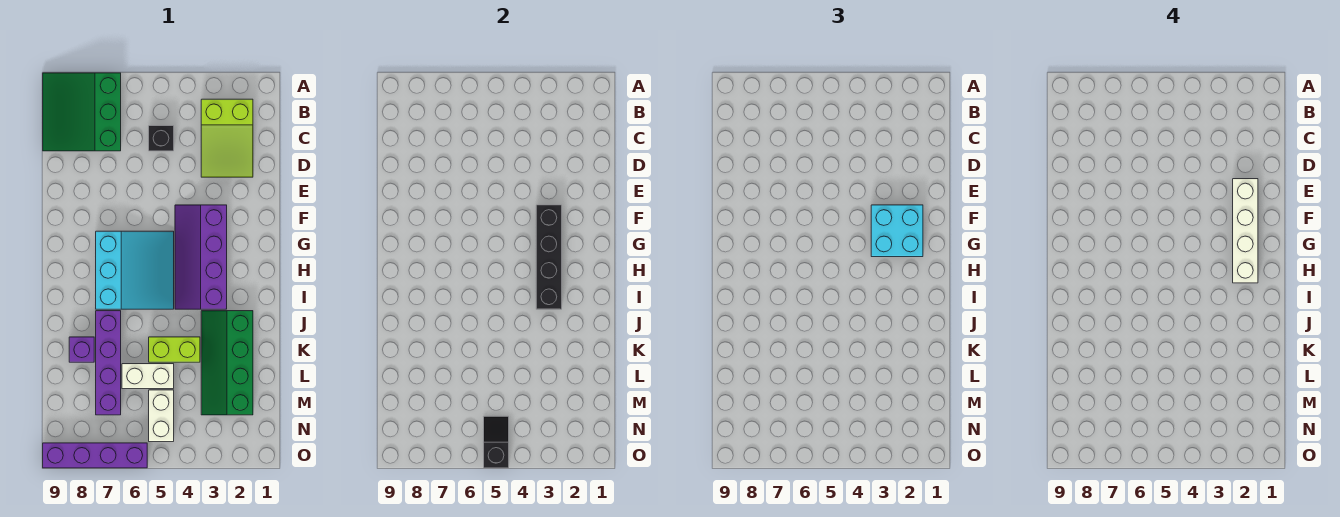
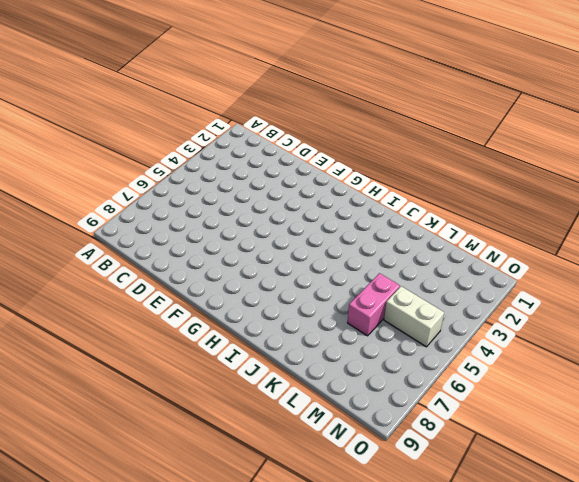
pink brick L5:L6 level 1 -> white brick L5:L6 level 1
none -> green slope A7:C9 level 1 top 7
none -> lime slope B2:D3 level 1 top B
none -> black brick C5 level 1

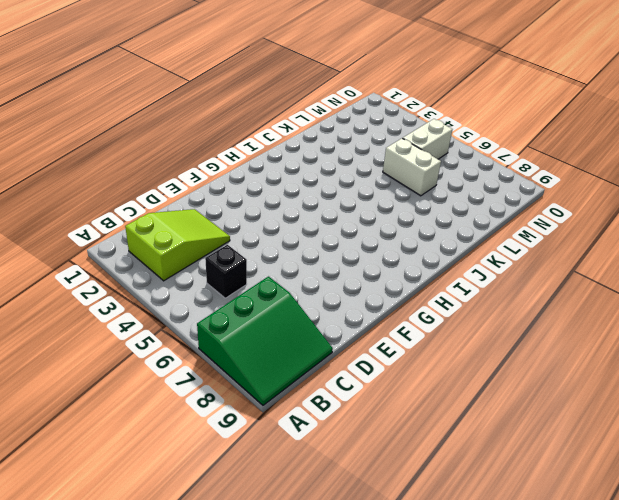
none -> purple slope F3:I4 level 1 top 3
none -> cyan slope G5:I7 level 1 top 7
none -> green slope J2:M3 level 1 top 2

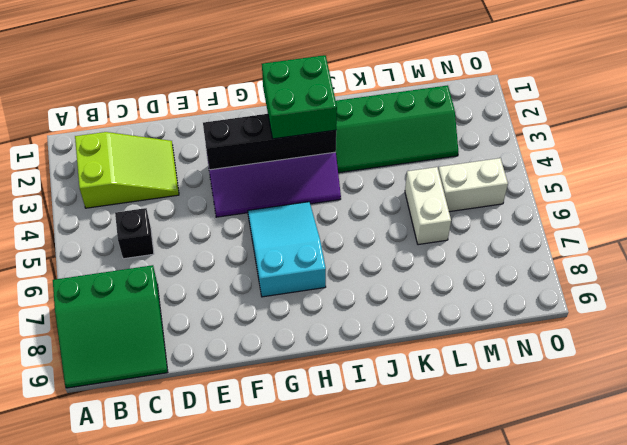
cyan slope G5:H7 level 1 top 7 -> cyan slope G5:I7 level 1 top 7
green brick H2:I3 level 3 -> none
none -> purple brick J7:M7 level 1
none -> lime brick K4:K5 level 1
none -> purple brick K8 level 1

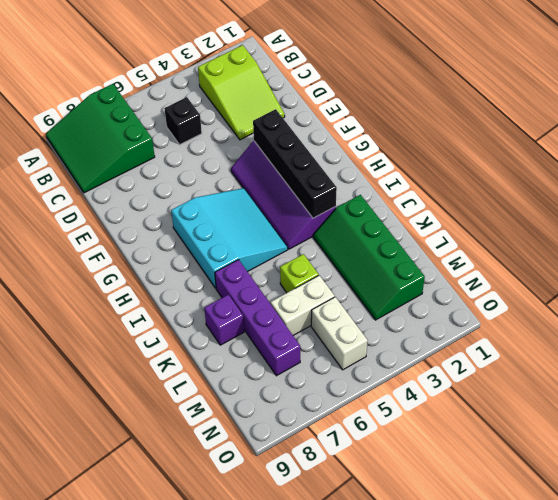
lime brick K5 level 1 -> lime brick K4:K5 level 1
none -> purple brick O6:O9 level 1
none -> black slope N5:O5 level 2 top O
none -> cyan brick F2:G3 level 3

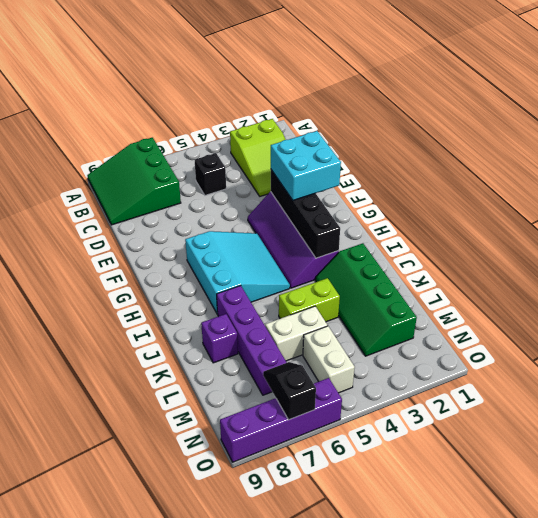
black slope N7:O7 level 2 top O -> black slope N5:O5 level 2 top O
none -> white brick E2:H2 level 4

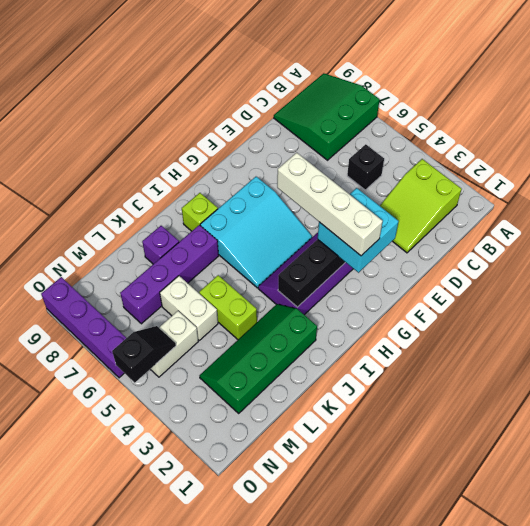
white brick G2:G5 level 4 -> white brick E2:H2 level 4
lime brick I8 level 1 -> none

